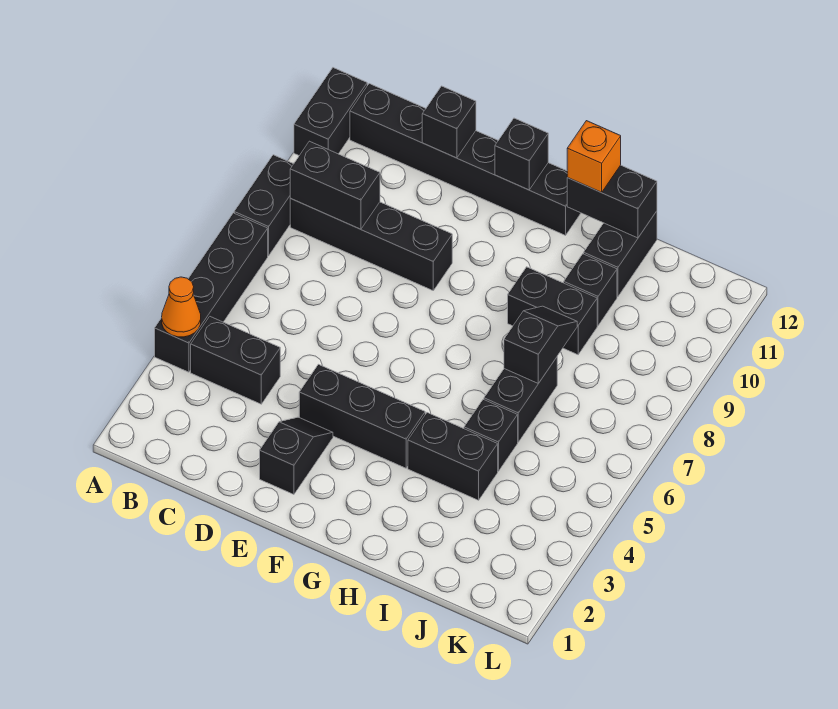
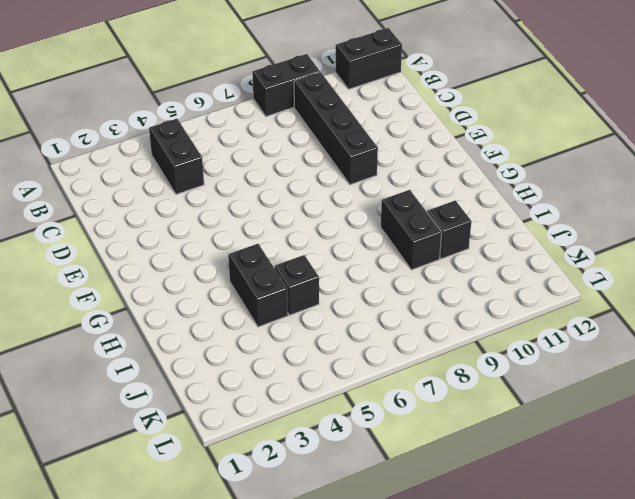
none -> black brick A4:A7 level 1
none -> black brick B12:G12 level 1
none -> black slope E2:E3 level 1 top 2

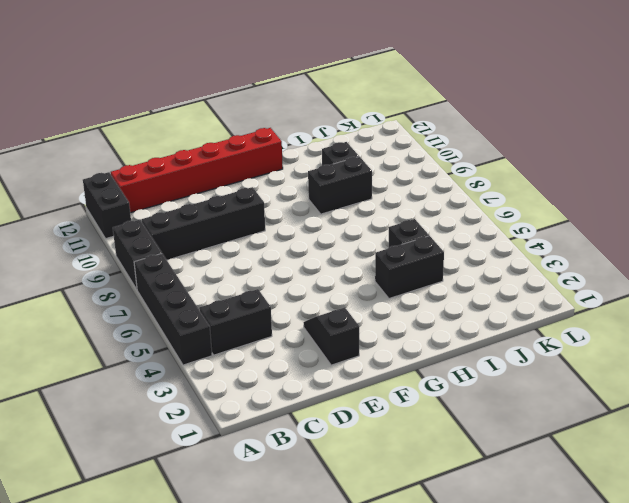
red brick B12:G12 level 1 -> black brick B12:G12 level 1
none -> black brick E4:G4 level 1
none -> black brick I6:I7 level 1
none -> black brick I11:I12 level 1

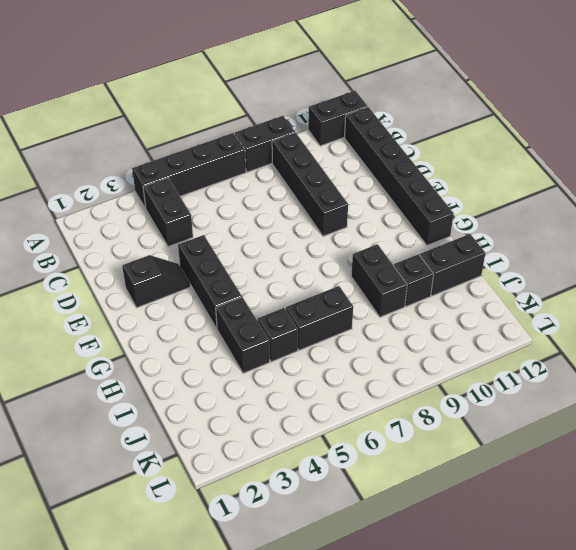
none -> orange cone A4 level 2
none -> black brick B9:C9 level 2
none -> black brick D12 level 2

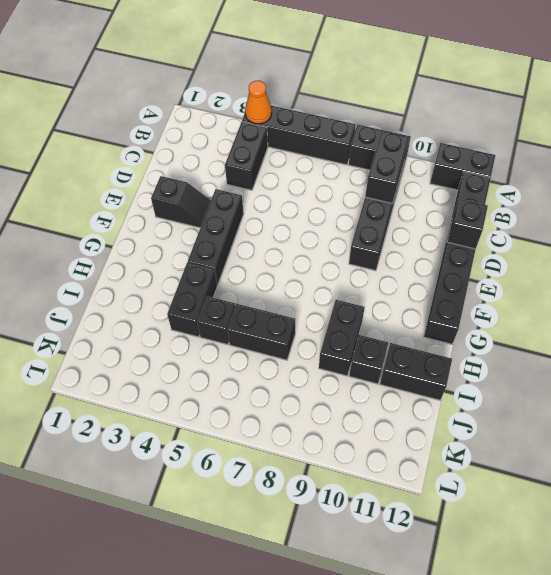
none -> black brick F12 level 2
none -> black brick H12:I12 level 2
none -> black slope I7:I8 level 2 top 7

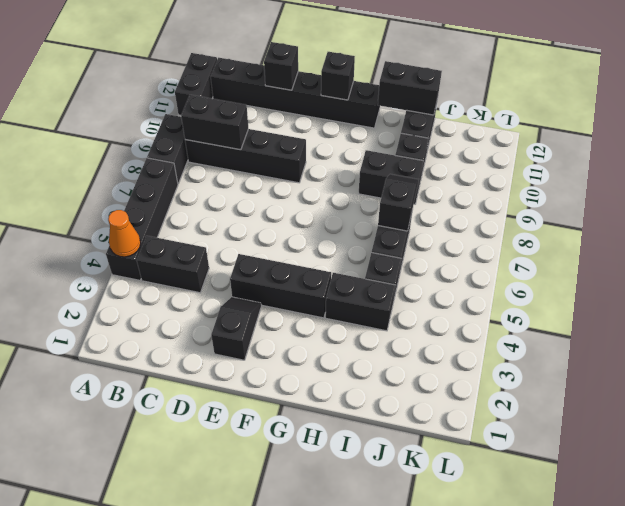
none -> orange brick H12 level 3

